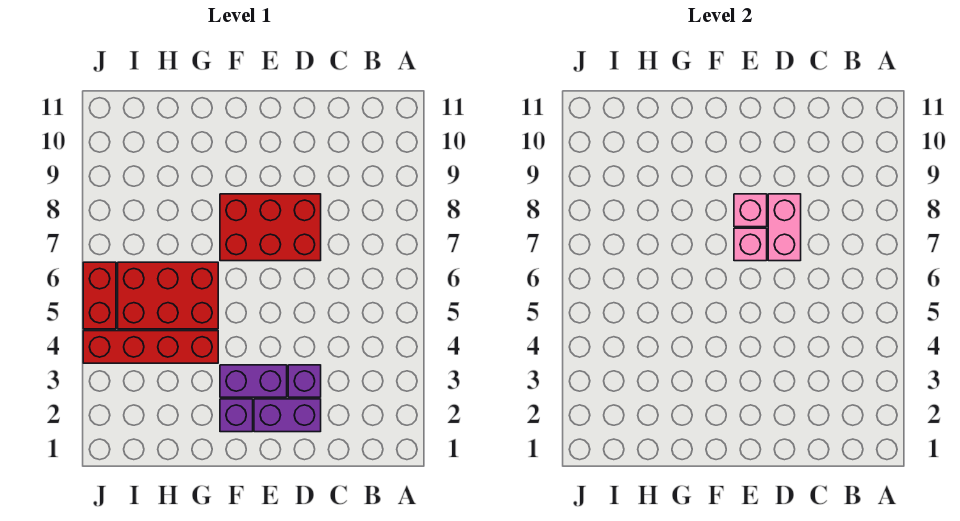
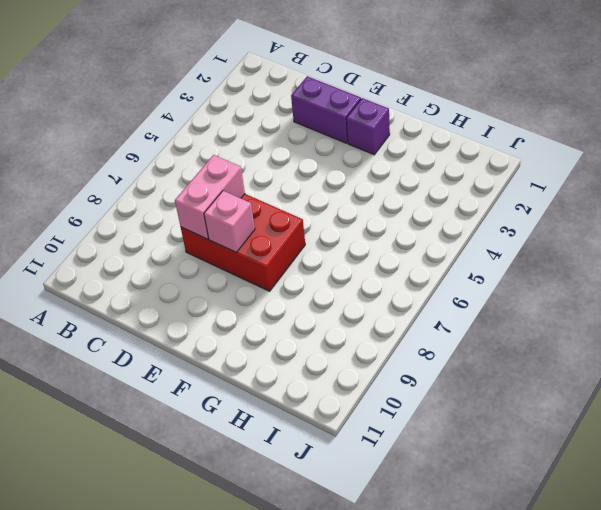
none -> purple brick D3 level 1
none -> purple brick E3:F3 level 1

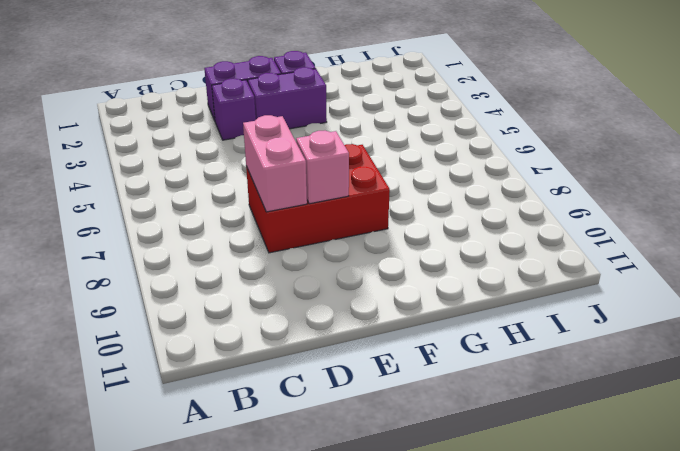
none -> red brick G4:J4 level 1
none -> red brick G5:I6 level 1

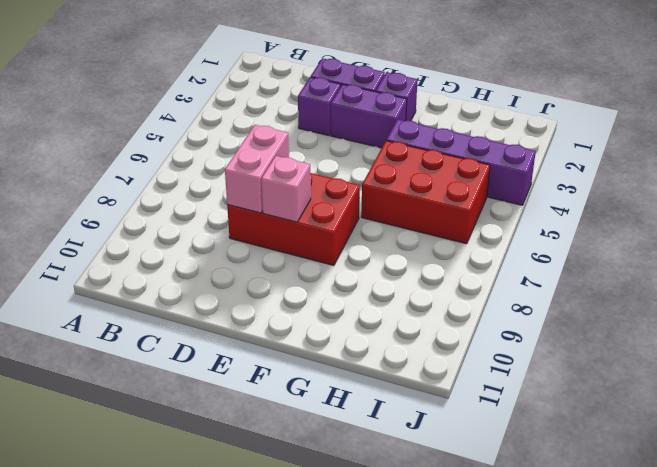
purple brick G4:J4 level 1 -> red brick G4:J4 level 1
none -> red brick J5:J6 level 1
none -> pink brick E7 level 2

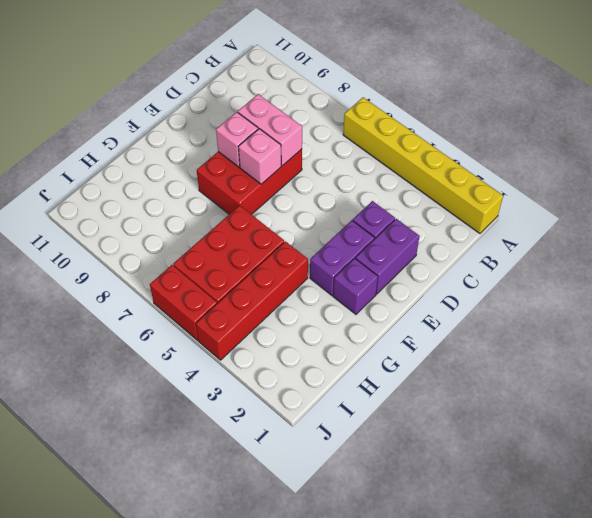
yellow brick A1:A6 level 1 -> none

